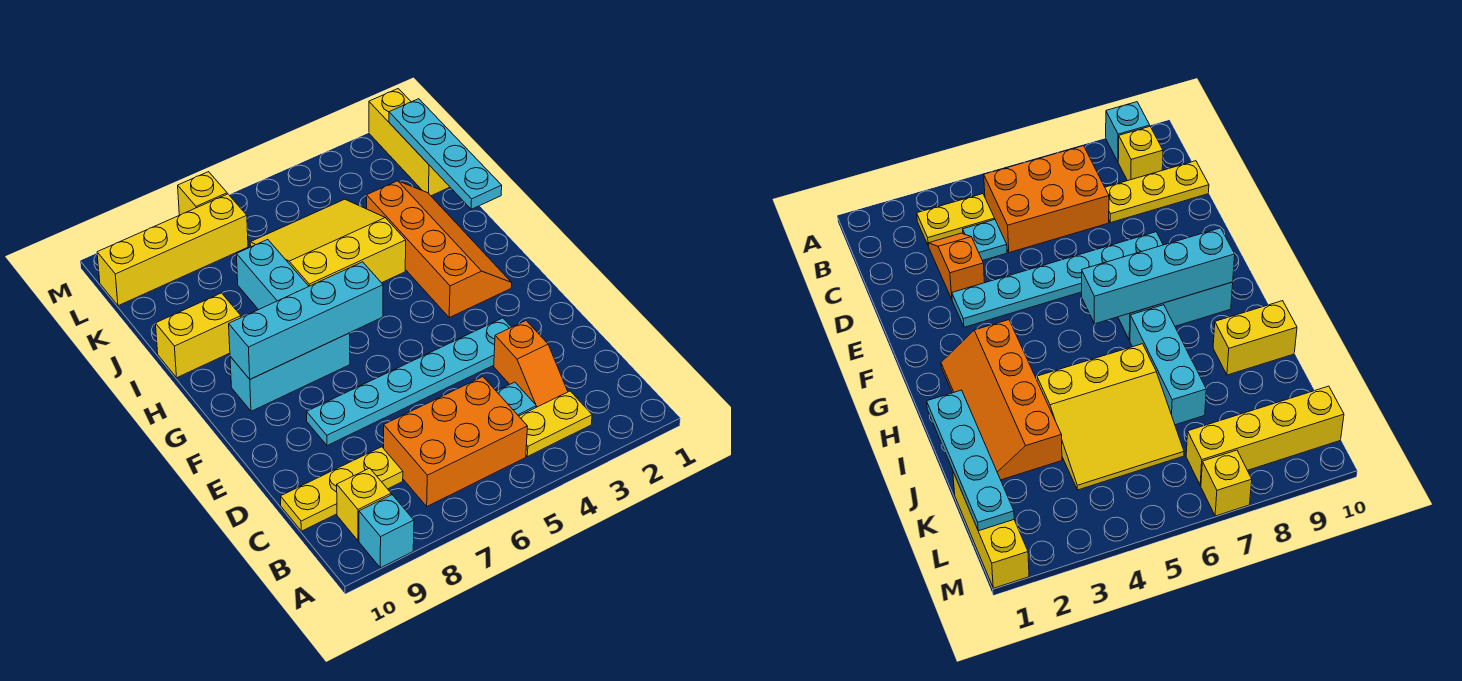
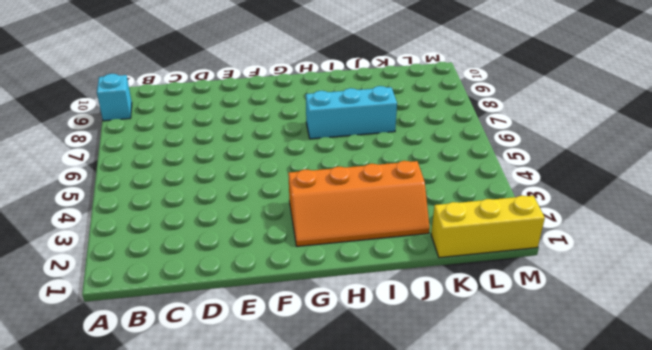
none -> yellow plate B3:B4 level 1
none -> orange brick B5:C7 level 1
none -> yellow brick B9 level 1

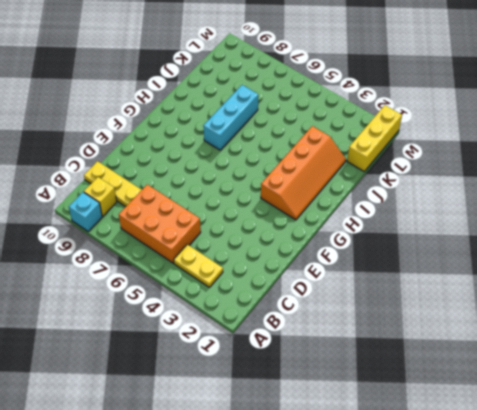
none -> orange slope C3:D3 level 1 top D
none -> cyan plate C4 level 1
none -> cyan plate E3:E8 level 1

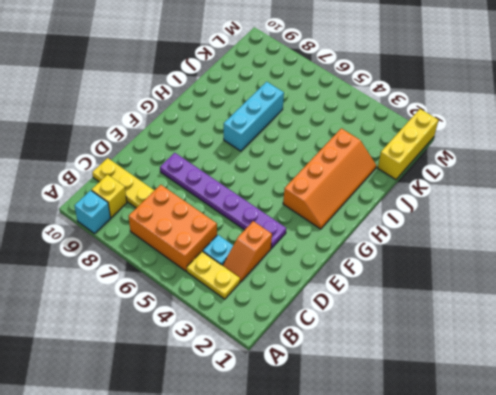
purple plate E3:E8 level 1 -> cyan plate E3:E8 level 1
none -> cyan brick G7:G9 level 1
none -> yellow slope I4:K6 level 1 top I
none -> yellow brick I9:I10 level 1

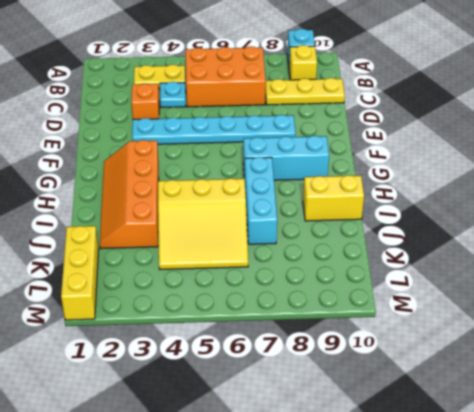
none -> yellow brick L7:L10 level 1
none -> yellow brick M7 level 1
none -> cyan brick G6:G9 level 2

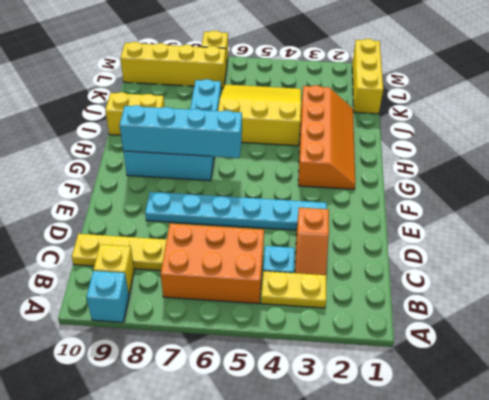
none -> cyan plate I1:L1 level 2

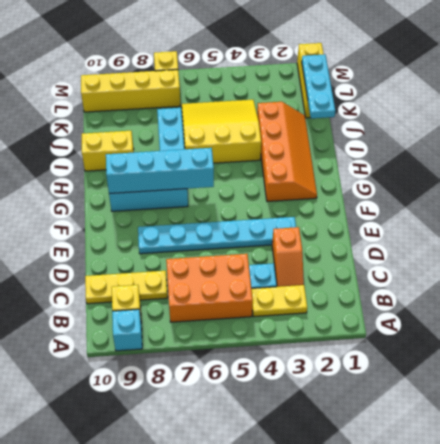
cyan plate J1:L1 level 2 -> cyan plate I1:L1 level 2

